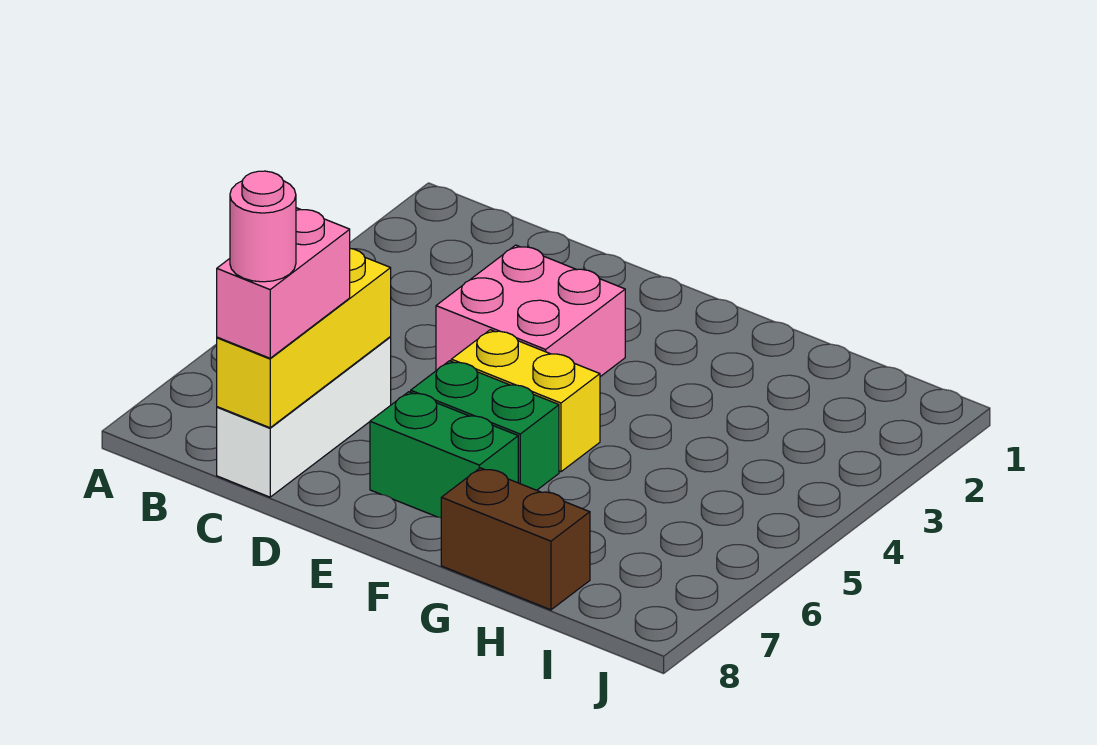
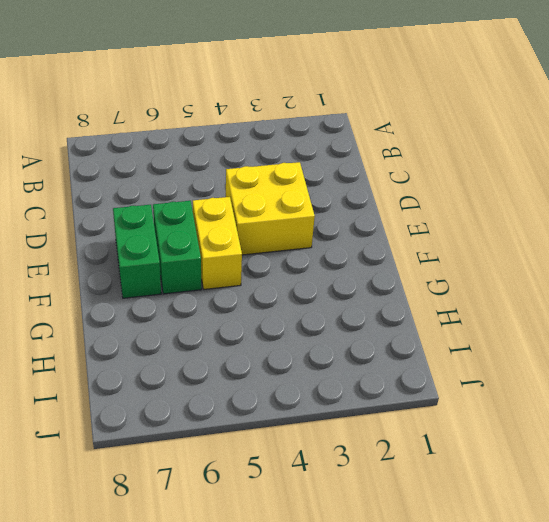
yellow brick D3:E4 level 1 -> pink brick D3:E4 level 1
none -> white brick C6:C8 level 1
none -> brown brick G8:H8 level 1

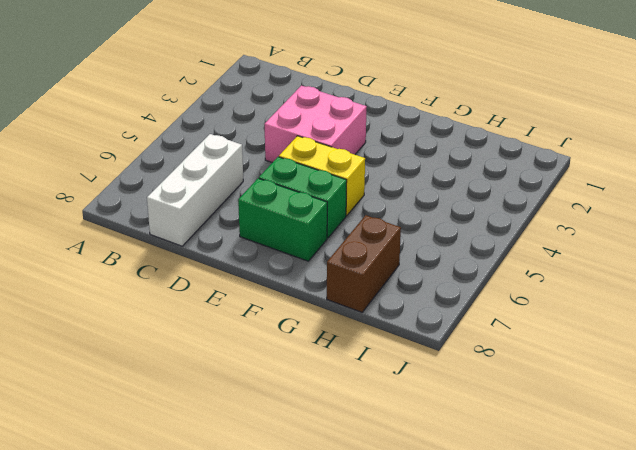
brown brick H7:H8 level 1 -> brown brick G8:H8 level 1
none -> yellow brick C6:C8 level 2
none -> pink brick C7:C8 level 3

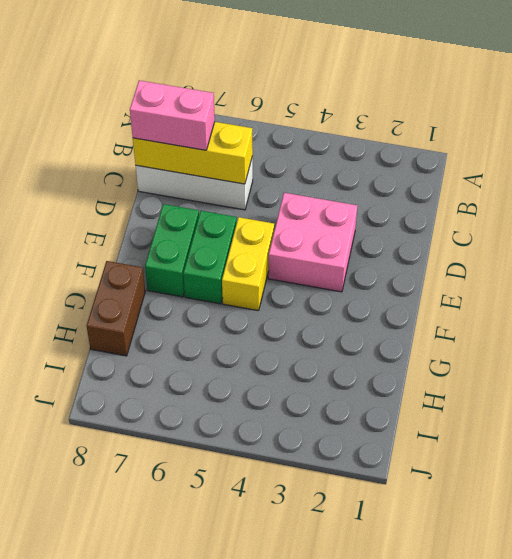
none -> pink round brick C8 level 4

